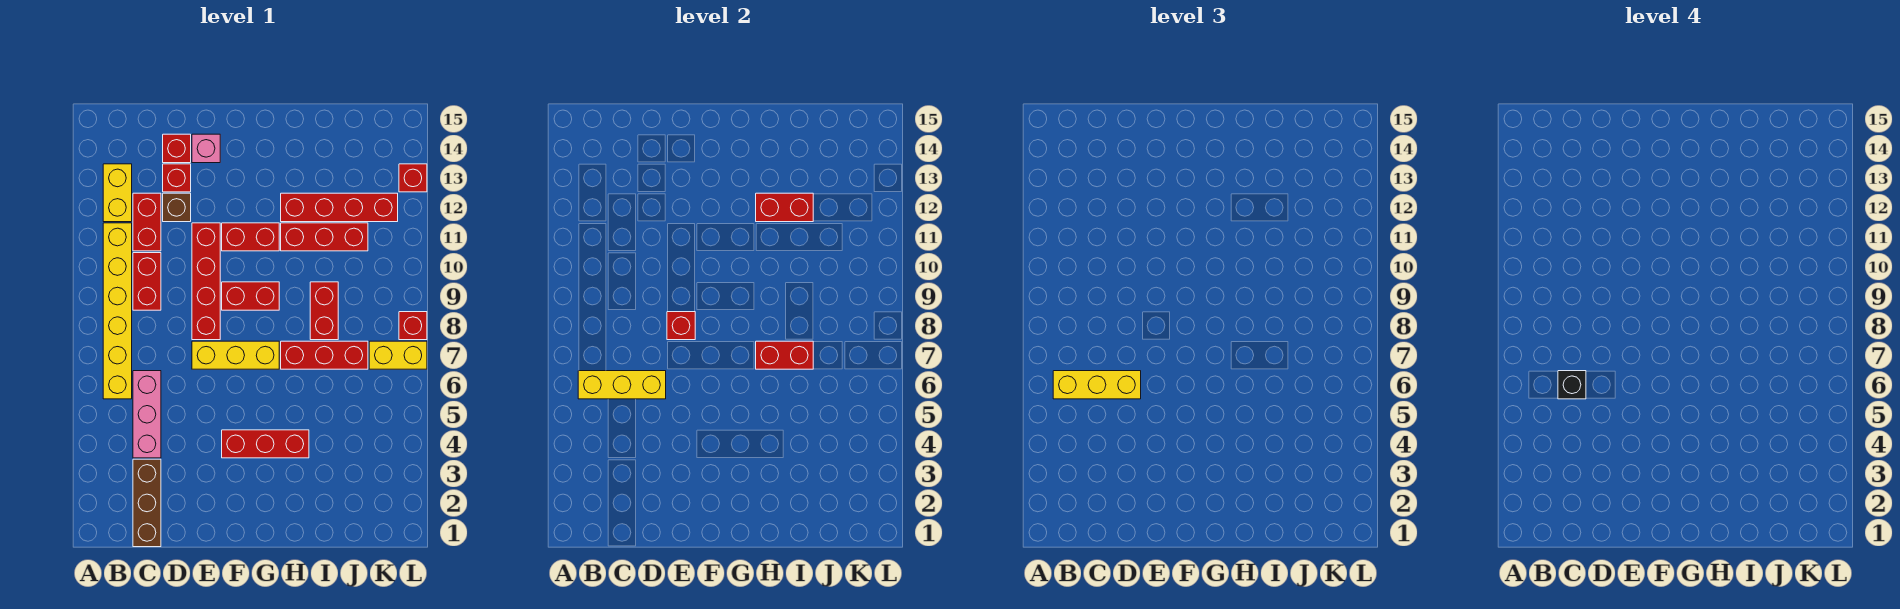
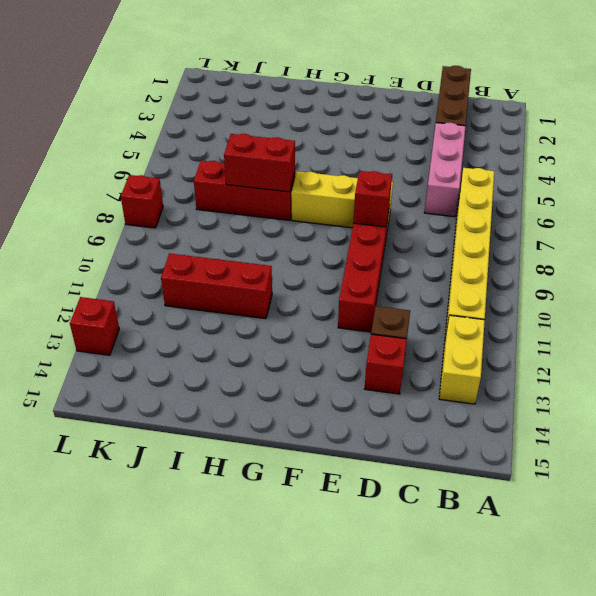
none -> red brick C9:C10 level 1
none -> red brick C11:C12 level 1
none -> red brick D14 level 1

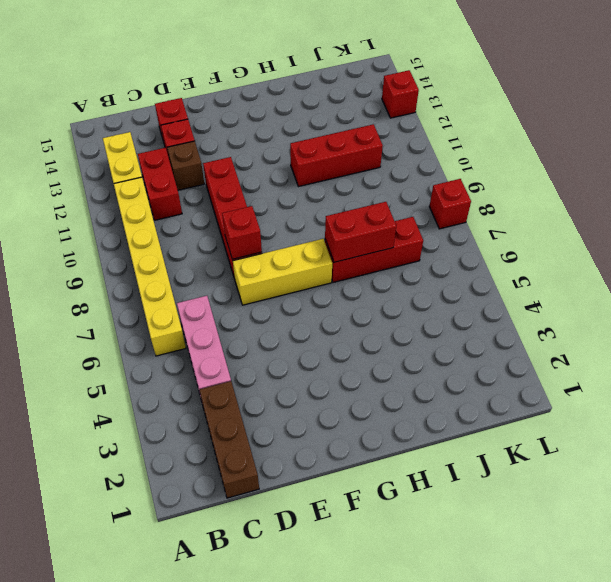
none -> red brick C9:C10 level 1
none -> pink brick E14 level 1
none -> red brick F4:H4 level 1

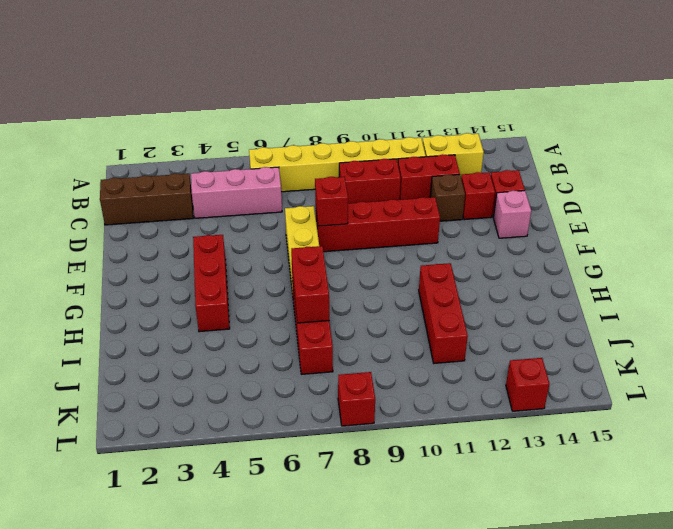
none -> red brick F9:G9 level 1
none -> red brick F11:G11 level 1
none -> red brick H12:K12 level 1

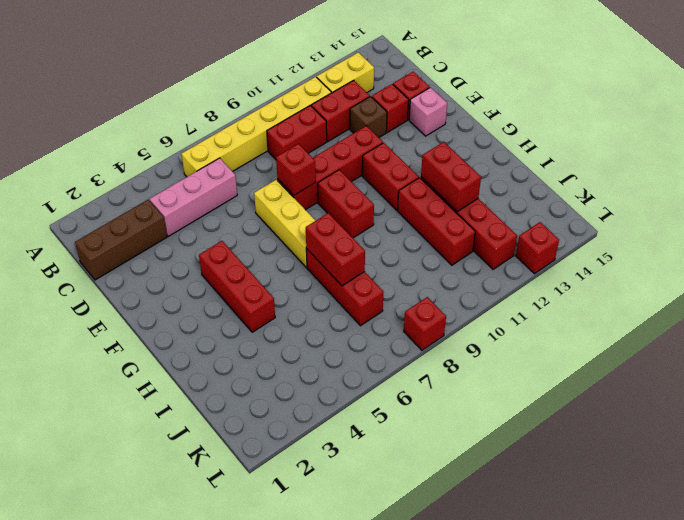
none -> red brick I8:I9 level 1
none -> yellow brick K7:L7 level 1
none -> yellow brick B6:D6 level 2

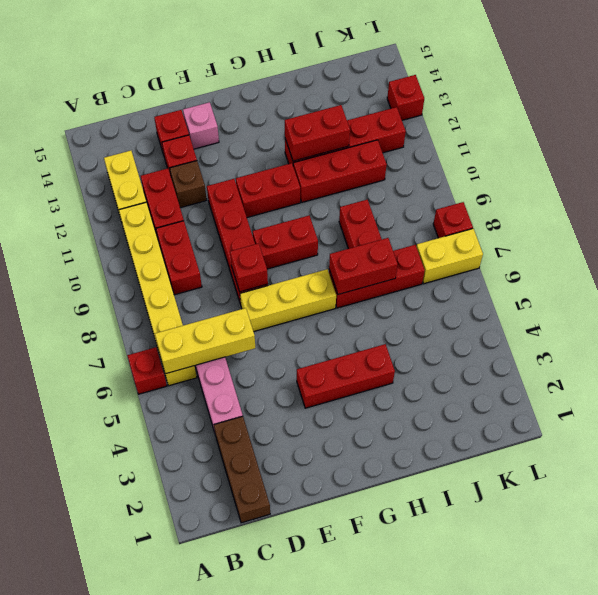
red brick A6 level 1 -> none
none -> yellow brick B6:D6 level 3
none -> black brick C6 level 4

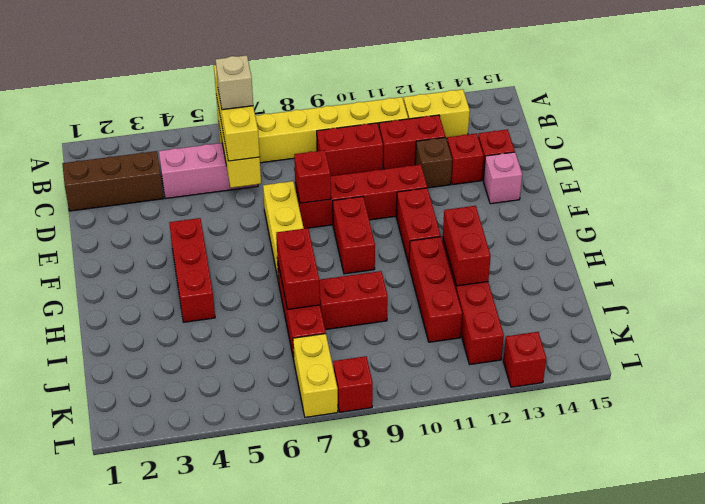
tan brick C6 level 4 -> black brick C6 level 4

